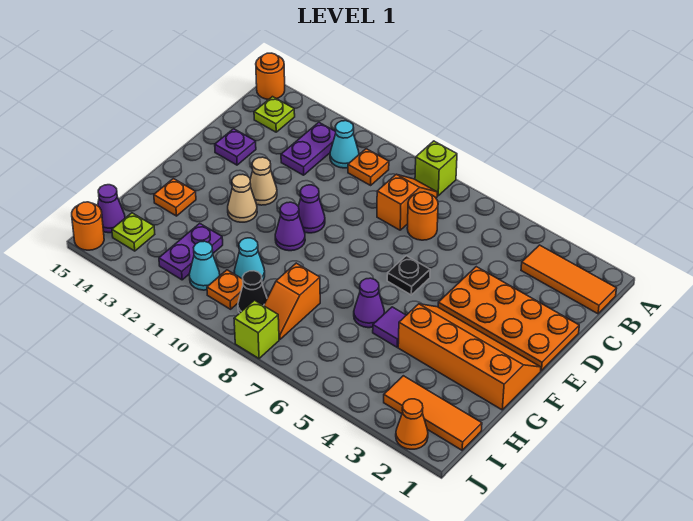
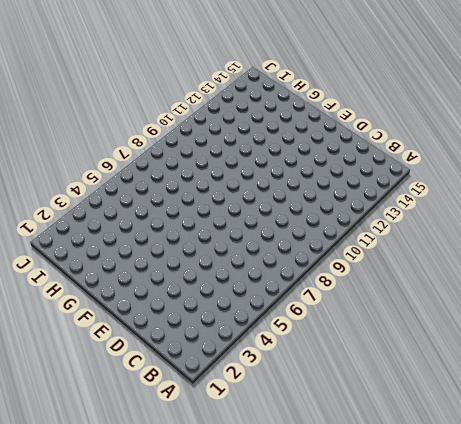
none -> lime brick A8 level 1
none -> orange round brick A15 level 1
none -> orange tile B1:B3 level 1
none -> orange slope B8:C8 level 1 top C

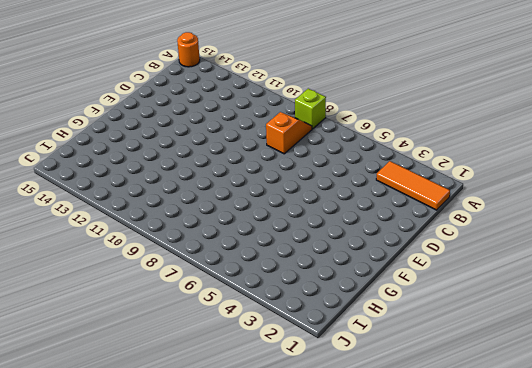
none -> orange plate B10 level 1
none -> cyan cone B11 level 1
none -> purple plate B12:C12 level 1
none -> lime plate B14 level 1

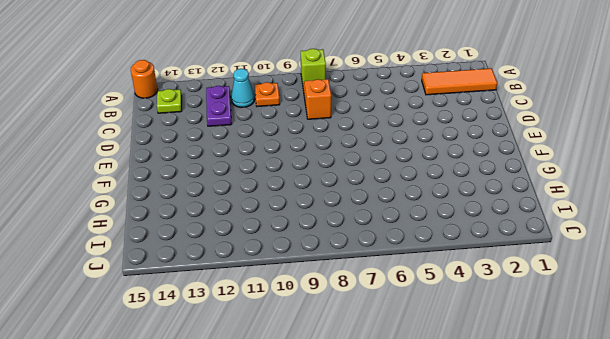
none -> orange round brick C7 level 1
none -> orange plate D1:E4 level 1
none -> purple plate D14 level 1
none -> black plate E6 level 1

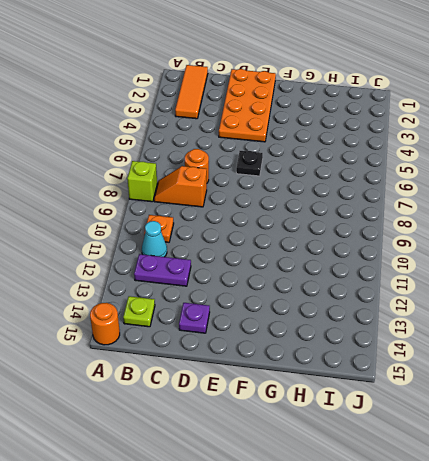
none -> purple cone E10 level 1
none -> tan cone E12 level 1
none -> orange slope F1:G4 level 1 top G
none -> purple cone F10 level 1

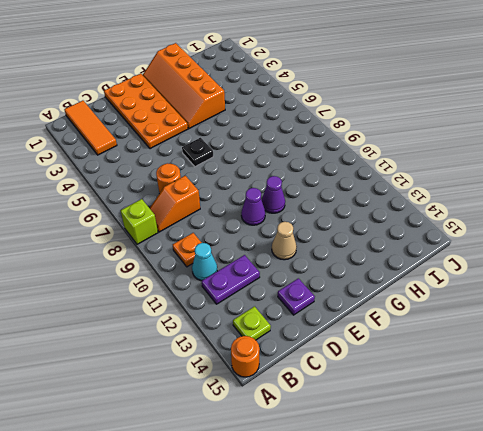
none -> tan cone F12 level 1
none -> purple tile G5 level 1
none -> purple cone G6 level 1
none -> orange plate G14 level 1

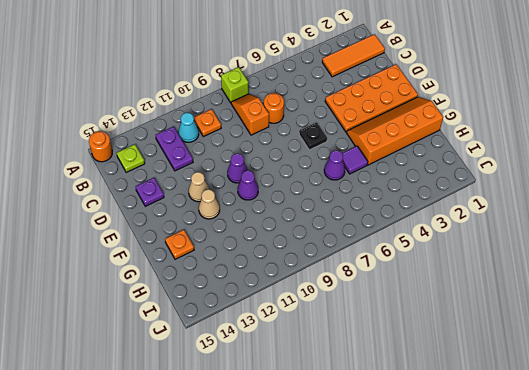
none -> orange slope H8:I8 level 1 top H
none -> cyan cone H10 level 1
none -> purple plate H12:I12 level 1
none -> orange tile I1:I3 level 1

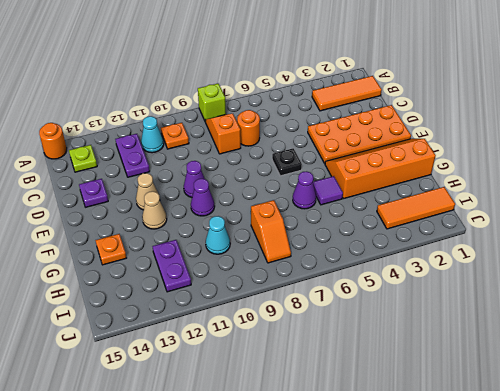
none -> black cone I9 level 1
none -> orange plate I10 level 1
none -> cyan cone I11 level 1
none -> lime plate I14 level 1

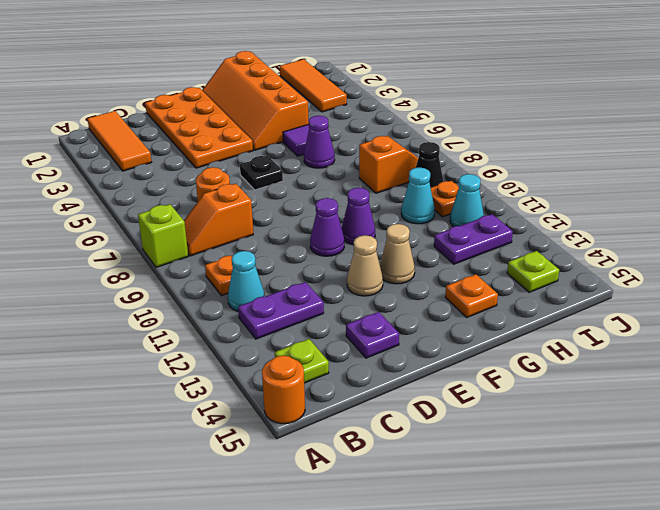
none -> purple cone I15 level 1
none -> orange cone J2 level 1
none -> lime brick J8 level 1
none -> orange round brick J15 level 1

